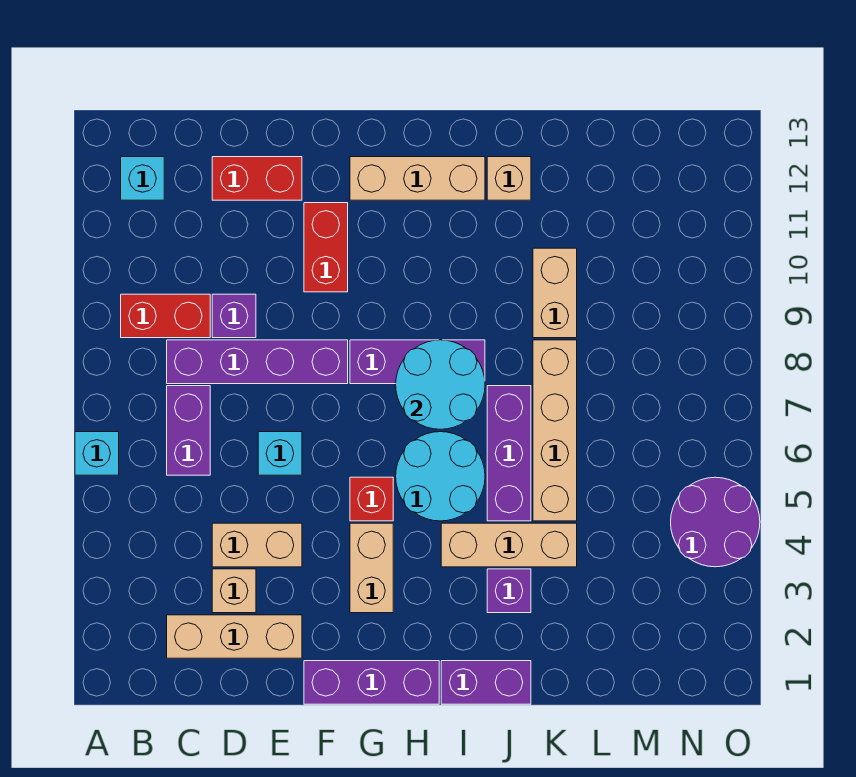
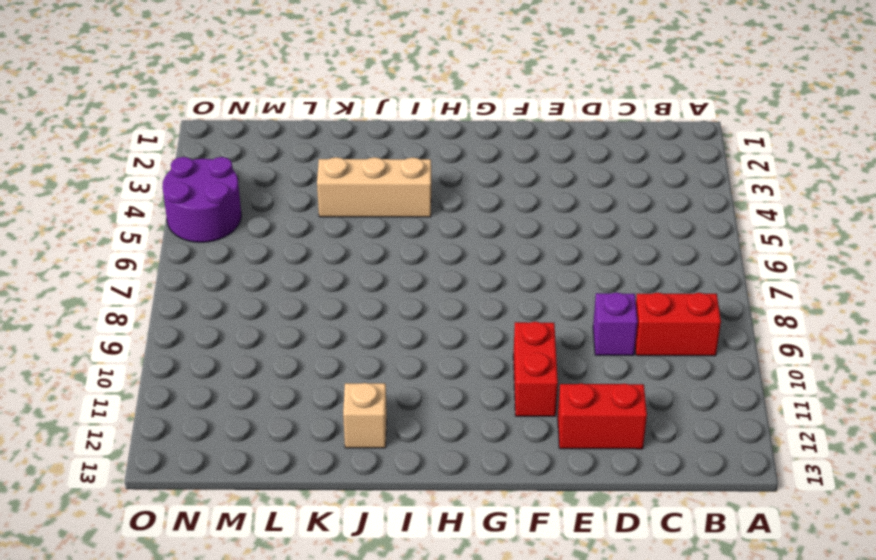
none -> cyan brick A6 level 1
none -> cyan brick B12 level 1
none -> tan brick C2:E2 level 1

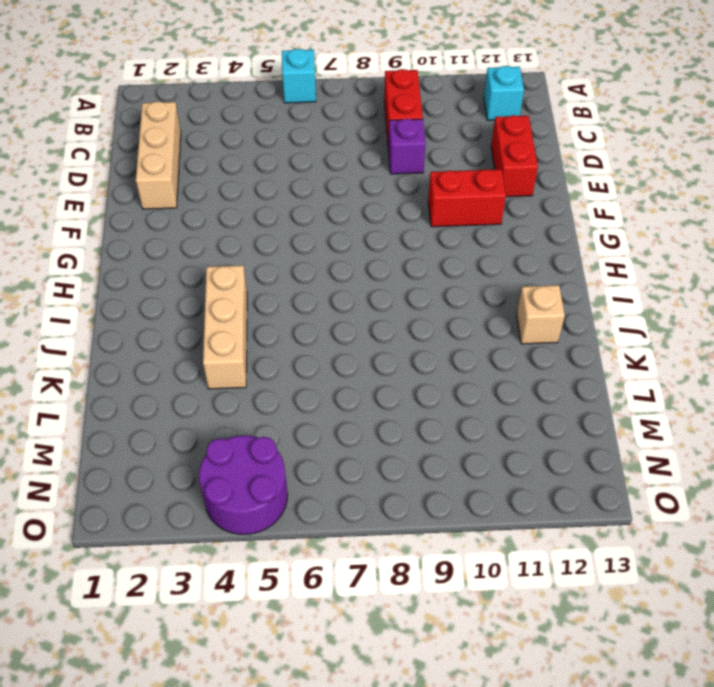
none -> purple brick C6:C7 level 1
none -> purple brick C8:F8 level 1
none -> tan brick D3 level 1

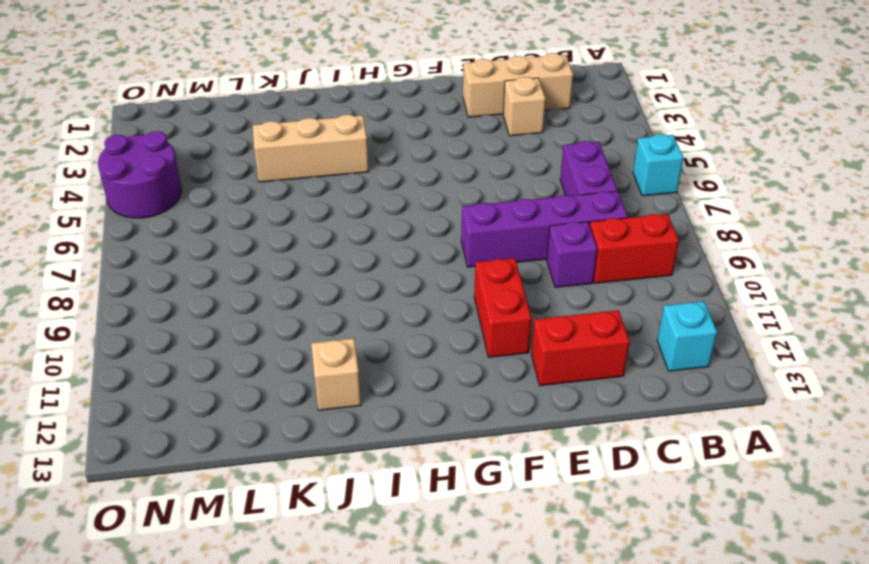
none -> tan brick D4:E4 level 1
none -> cyan brick E6 level 1
none -> purple brick F1:H1 level 1

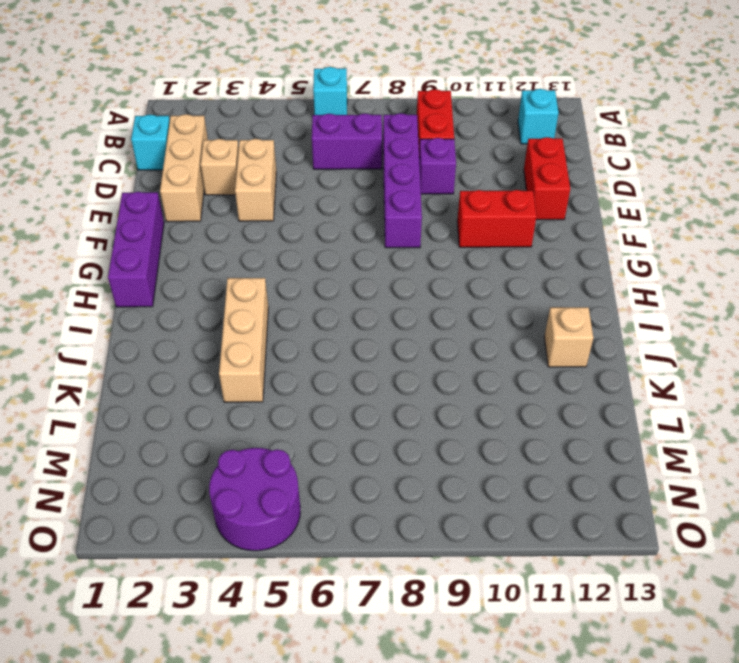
cyan brick C1 level 1 -> cyan brick E6 level 1
none -> tan brick G3:G4 level 1
none -> red brick G5 level 1
none -> purple brick G8:I8 level 1

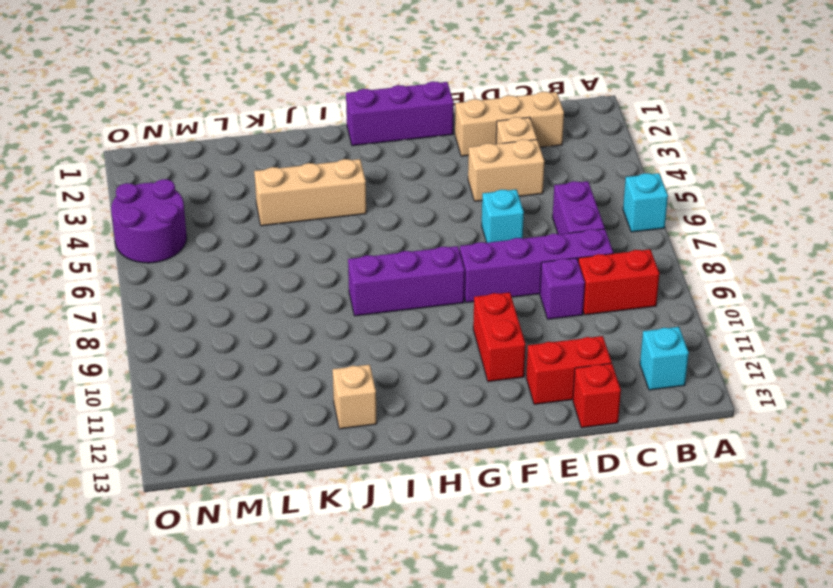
red brick D13 level 1 -> red brick G5 level 1
none -> tan brick G3:G4 level 1
none -> tan brick G12:I12 level 1
none -> cyan round brick H5:I6 level 1

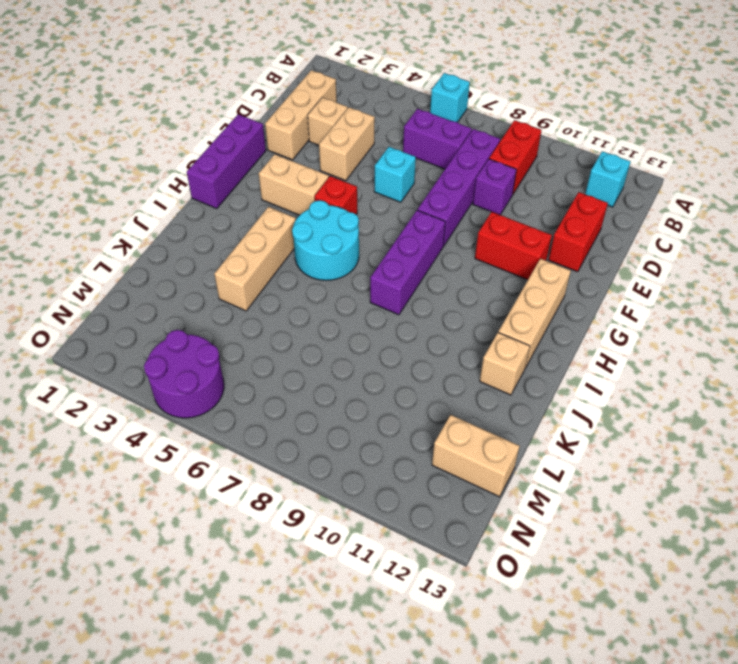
tan brick M12:M13 level 1 -> tan brick K9:K10 level 1
none -> purple brick I1:J1 level 1
none -> purple brick J3 level 1
none -> purple brick J5:J7 level 1

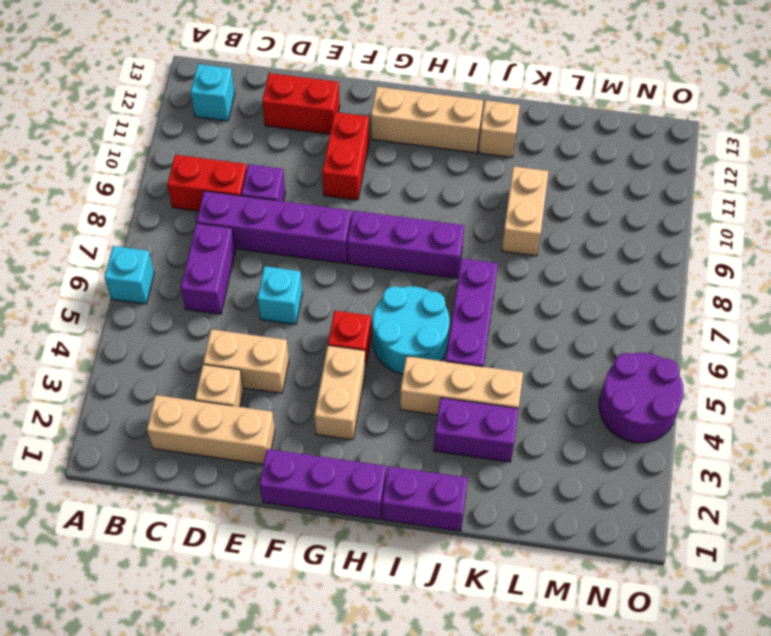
purple brick J3:K3 level 1 -> purple brick J3 level 1
none -> tan brick K5:K8 level 1
none -> cyan round brick H7:I8 level 2

